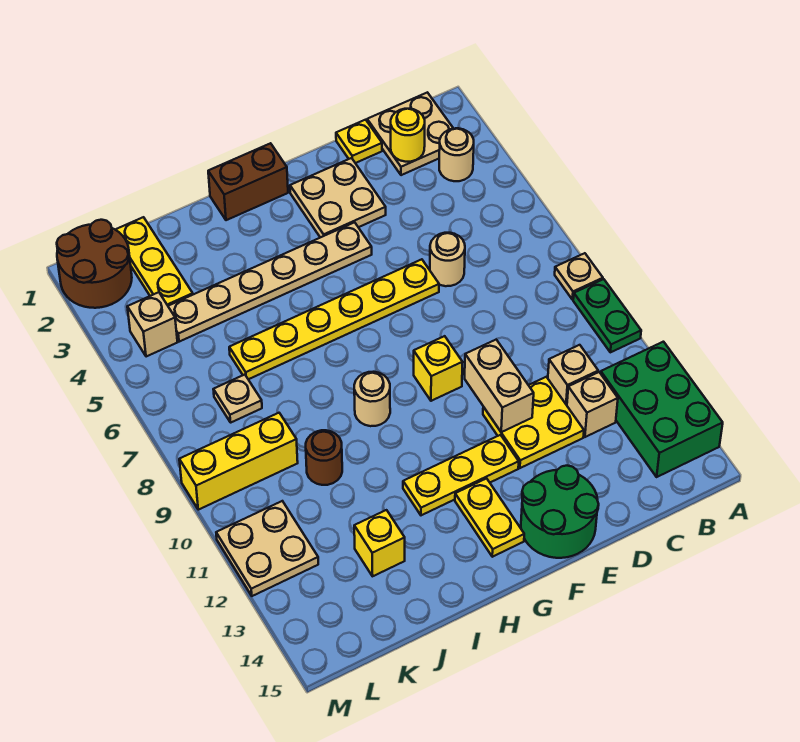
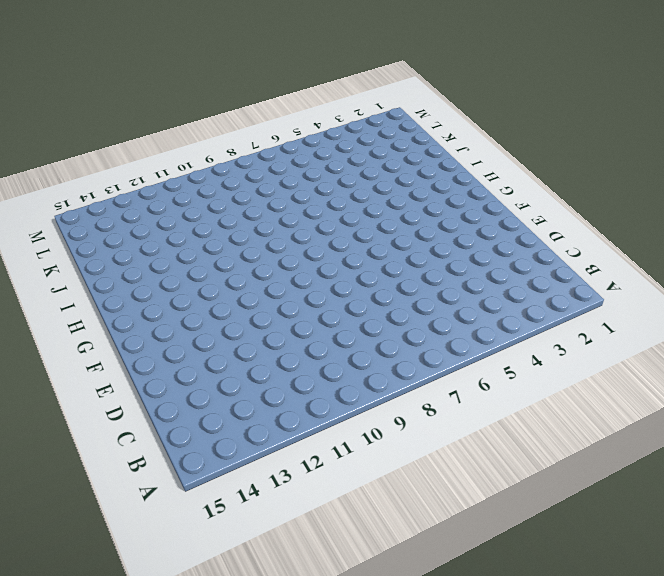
none -> tan plate A8 level 1
none -> green plate A9:A10 level 1
none -> green brick A12:B14 level 1

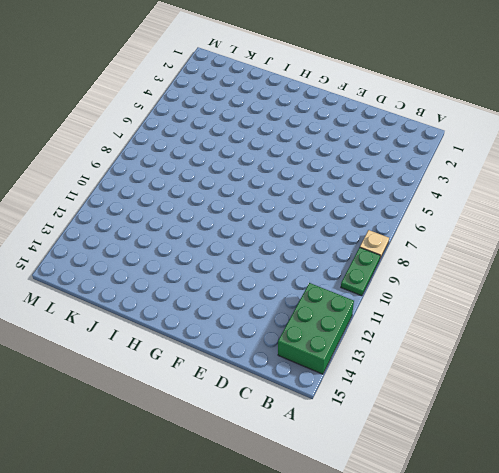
none -> tan plate B1:C2 level 1
none -> tan round brick B3 level 1
none -> tan brick C11 level 1

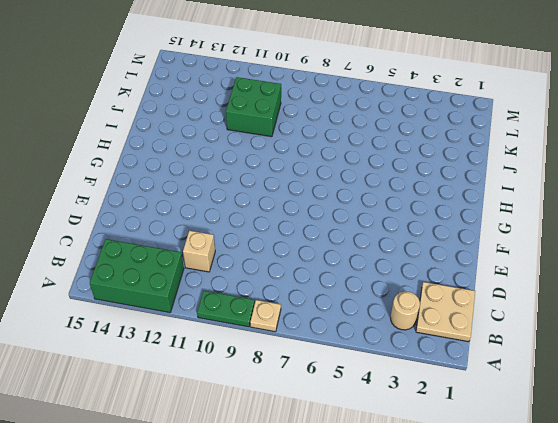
green brick J10:K11 level 1 -> brown round brick J10 level 1
none -> tan brick C12 level 1
none -> yellow plate D1 level 1
none -> tan round brick D6 level 1

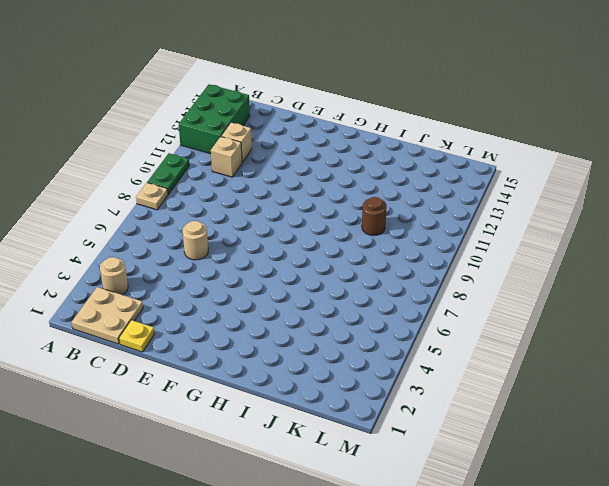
none -> yellow plate D11:E12 level 1
none -> tan plate E2:F3 level 1
none -> yellow plate E6:J6 level 1

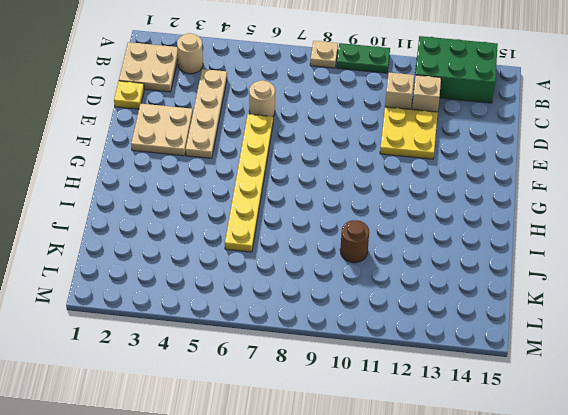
tan plate C4:F4 level 1 -> tan plate F4:K4 level 1
none -> green round brick E14:F15 level 1
none -> yellow brick F9 level 1
none -> yellow plate F12:H12 level 1

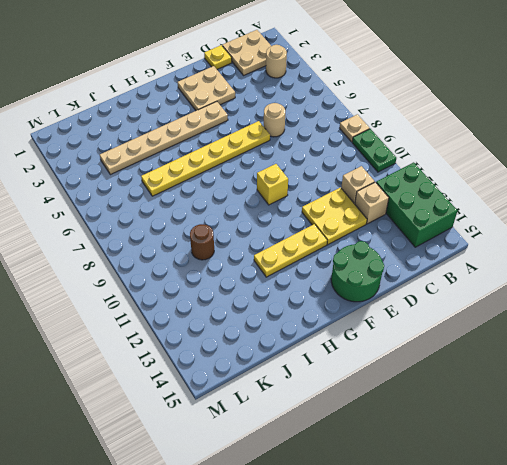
none -> brown brick G1:H1 level 1
none -> yellow plate G13:G14 level 1
none -> tan round brick H9 level 1

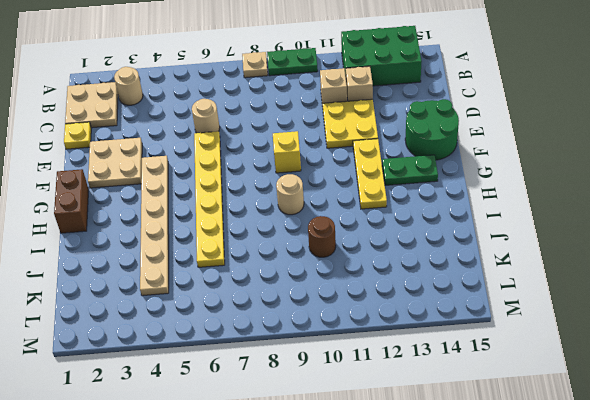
green plate G13:G14 level 1 -> yellow plate G13:G14 level 1
none -> yellow brick J13 level 1
none -> yellow plate K1:K3 level 1
none -> tan plate K7 level 1

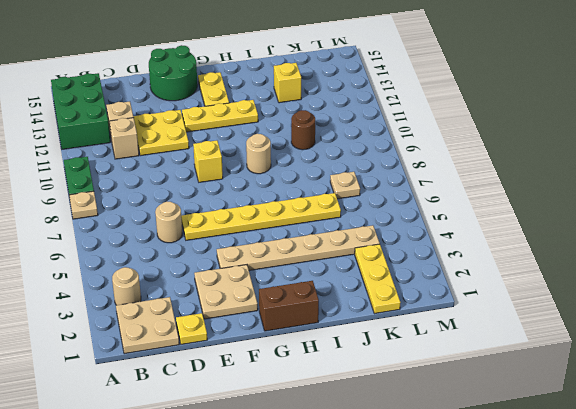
none -> yellow brick K9:M9 level 1
none -> brown round brick L1:M2 level 1
none -> tan brick L4 level 1

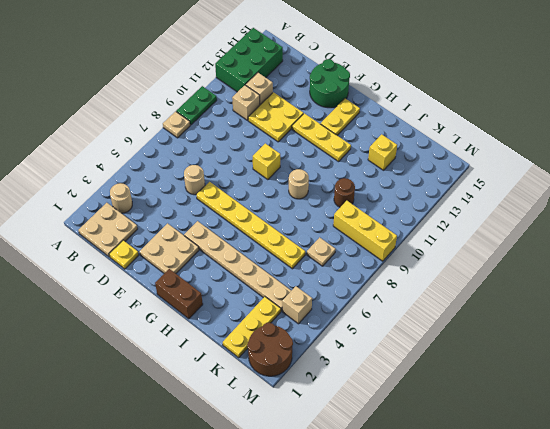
none -> tan plate L11:M12 level 1
none -> yellow round brick C2 level 2
none -> tan brick E10:E11 level 2

